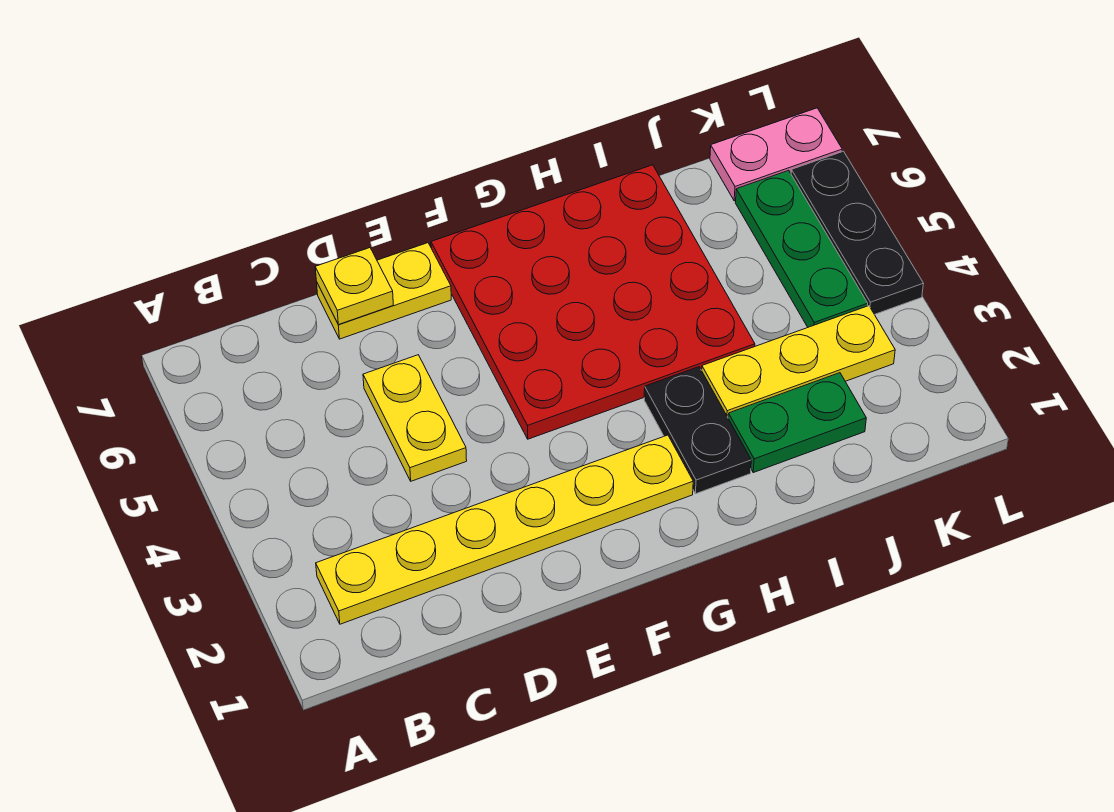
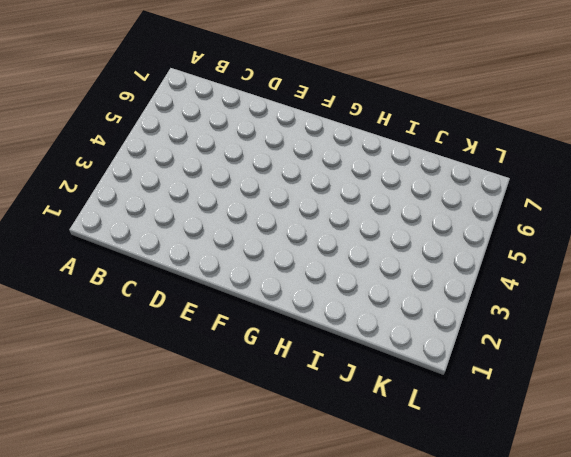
none -> yellow plate B2:G2 level 1
none -> yellow plate D4:D5 level 1

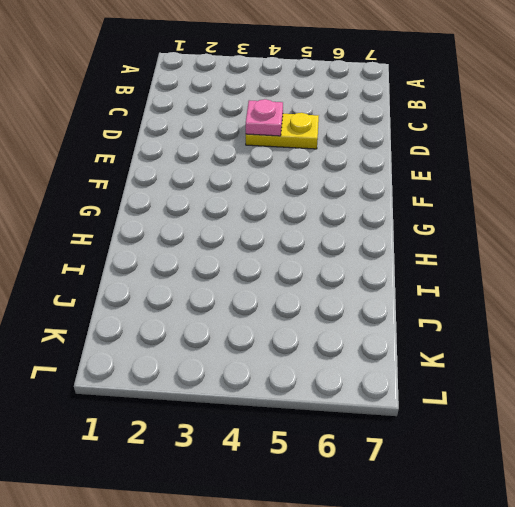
pink plate D4 level 2 -> none
none -> yellow plate B2:G2 level 1
none -> yellow plate D7:E7 level 1

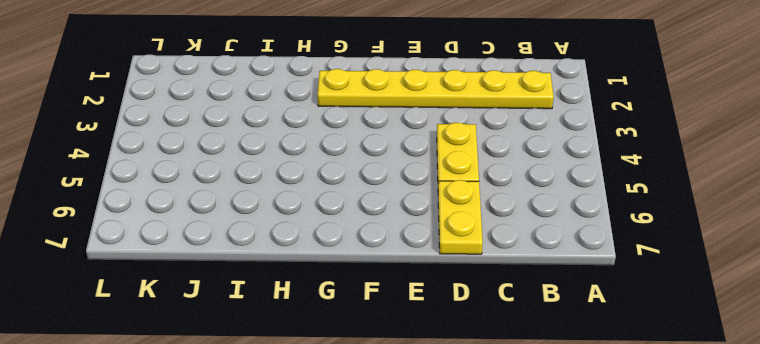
yellow plate D6:D7 level 1 -> yellow plate D7:E7 level 1
none -> red plate F4:I7 level 1
none -> black plate H2:H3 level 1

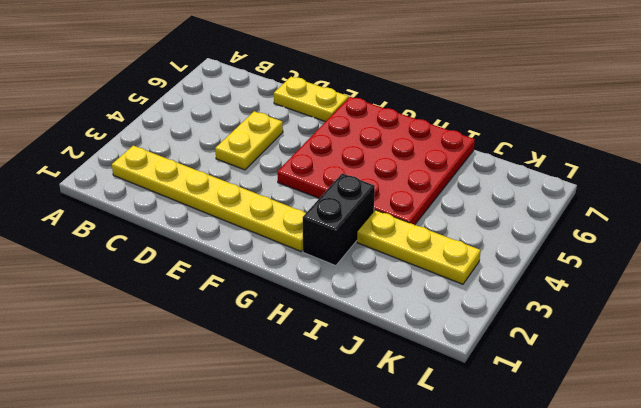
black brick H2:H3 level 1 -> black plate H2:H3 level 1
none -> green plate I2:J2 level 1
none -> green plate K4:K6 level 1

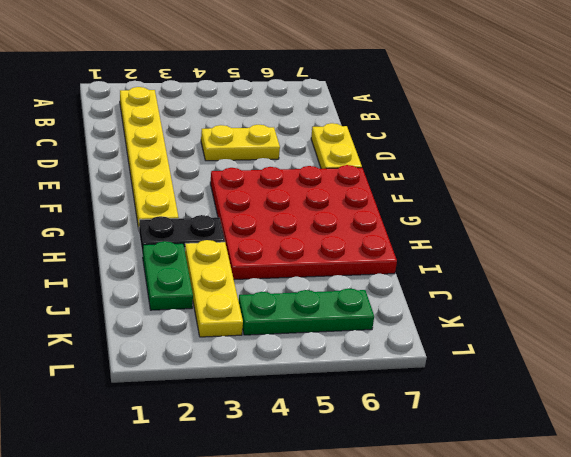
none -> pink plate K7:L7 level 1
none -> black plate L4:L6 level 1

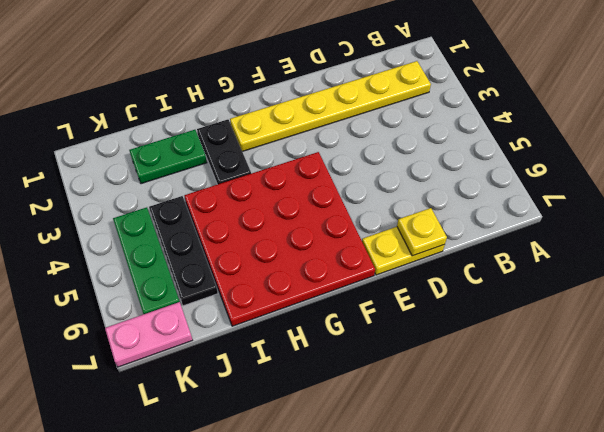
black plate J4:J6 level 1 -> black plate L4:L6 level 1
none -> yellow plate D4:D5 level 1
none -> yellow plate I3:K3 level 1

